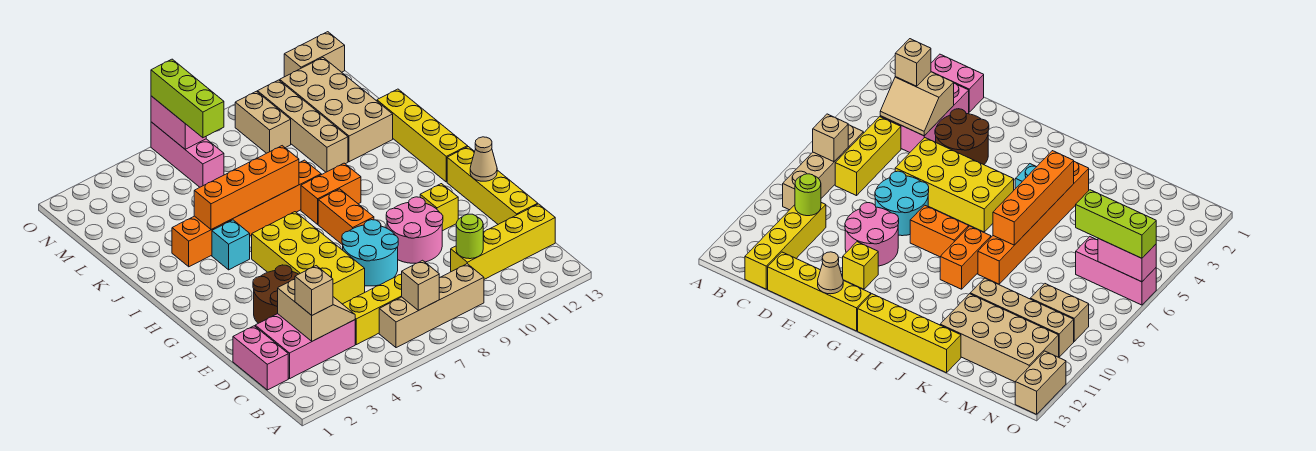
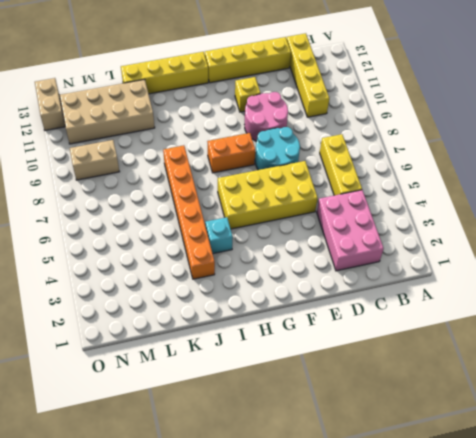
none -> tan brick B6:B9 level 1
none -> pink brick C1:D1 level 1
none -> brown round brick E3:F4 level 1

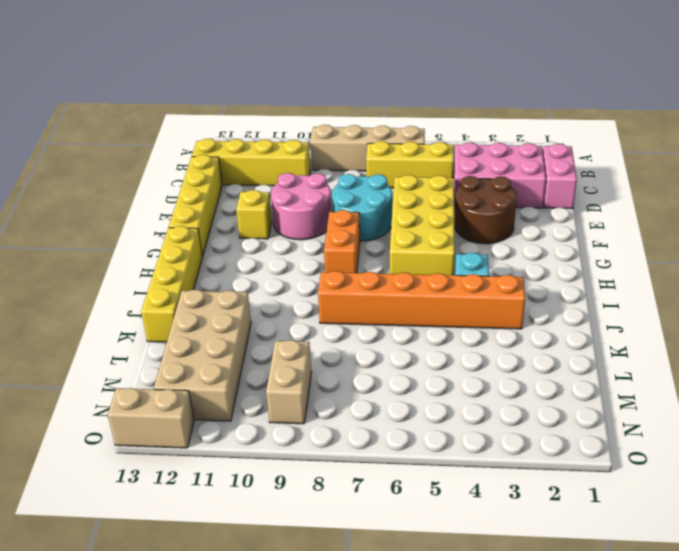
none -> orange brick I8:I9 level 1
none -> tan brick K10:N10 level 1
none -> pink brick M6:O6 level 1

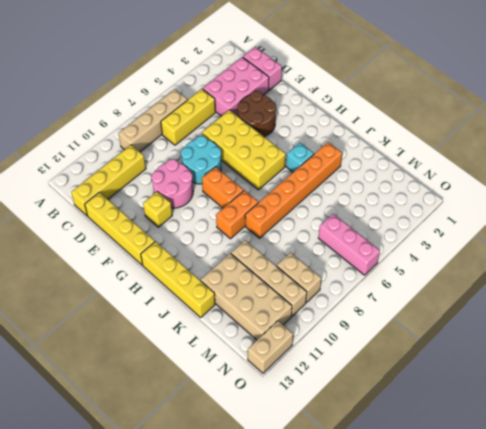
none -> tan brick B7 level 2
none -> tan slope C3:D4 level 2 top 3
none -> lime round brick C10 level 2

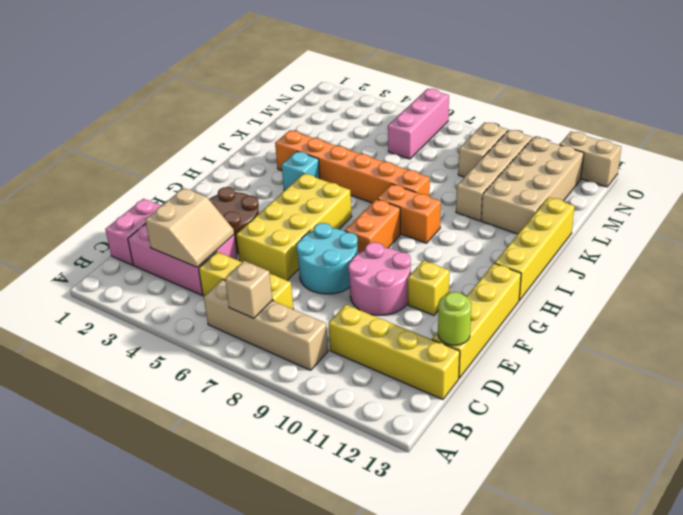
lime round brick D13 level 2 -> lime round brick C10 level 2
none -> tan cone F13 level 2
none -> orange brick J4:J7 level 2
none -> pink brick N6:O6 level 2

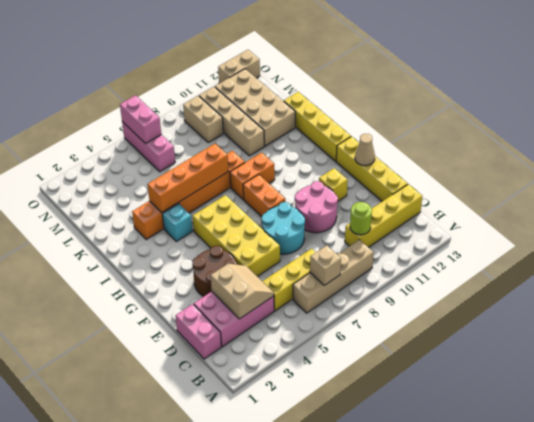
none -> tan brick C3 level 3
none -> lime brick M6:O6 level 3

